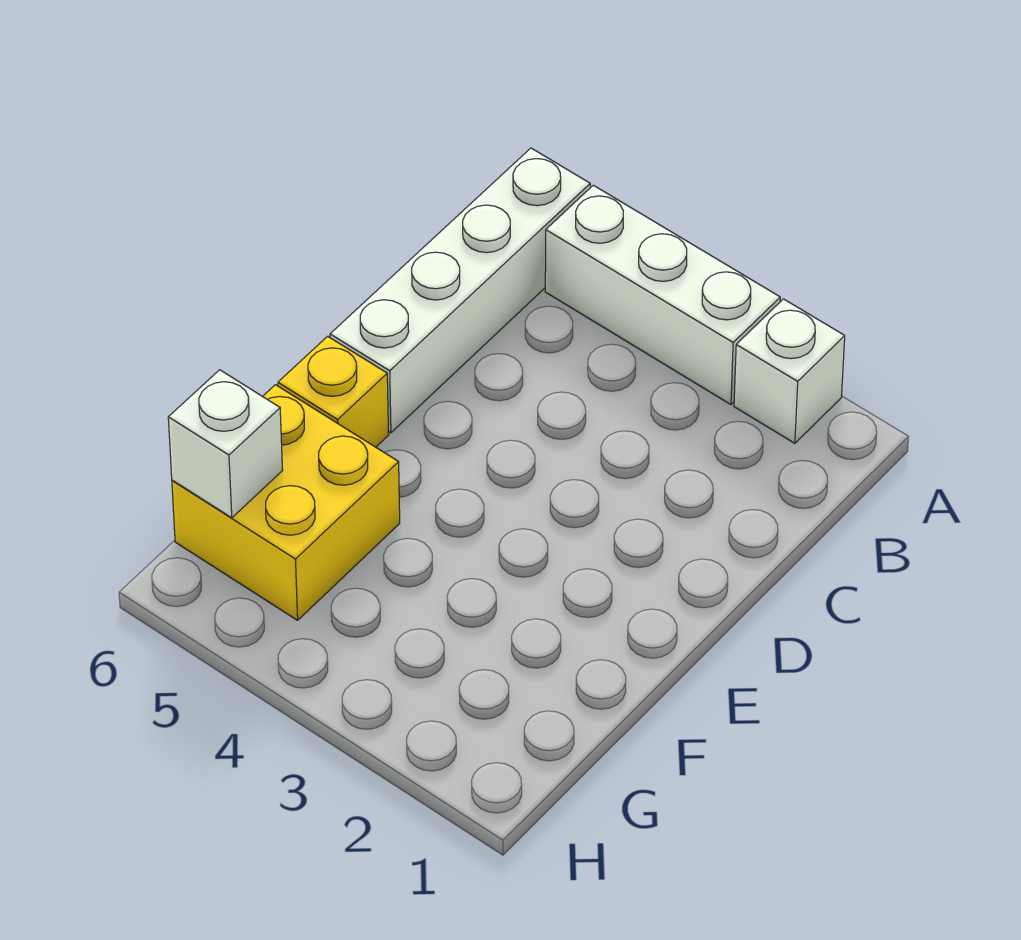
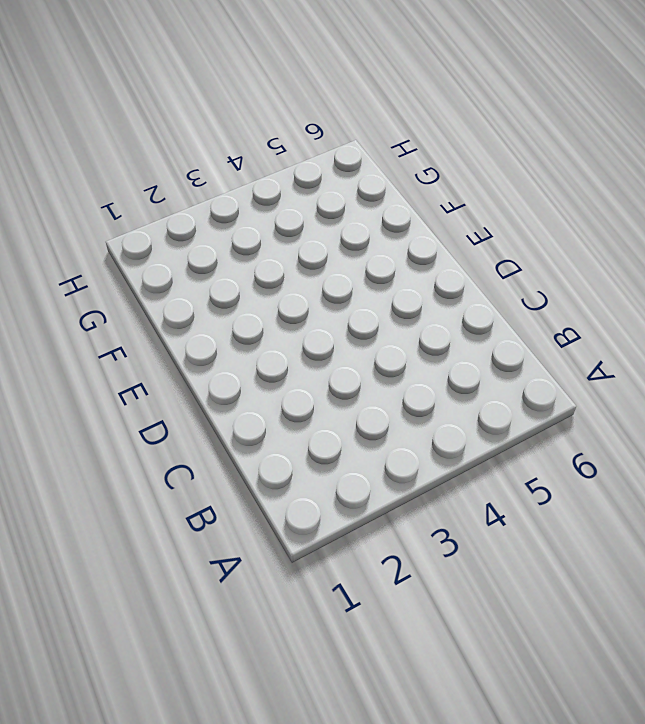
none -> white brick A2 level 1
none -> white brick A3:A5 level 1

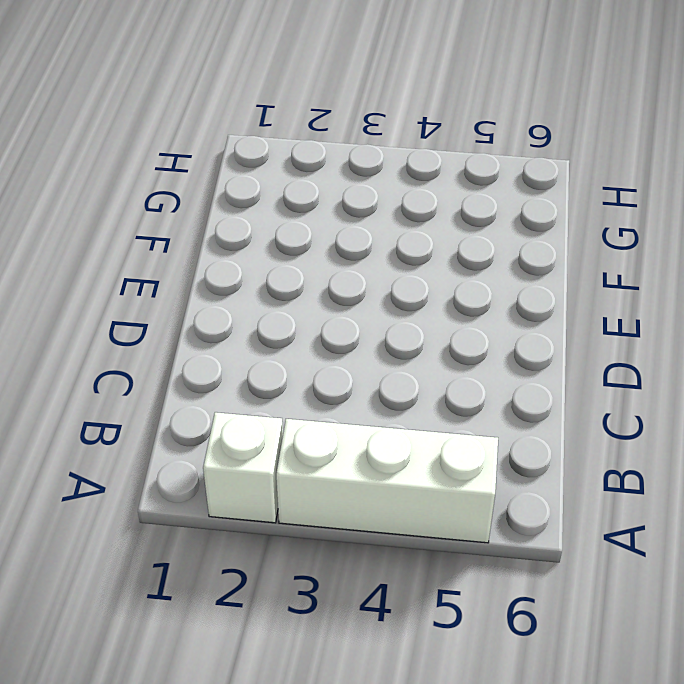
none -> white brick A6:D6 level 1
none -> yellow brick E6 level 1

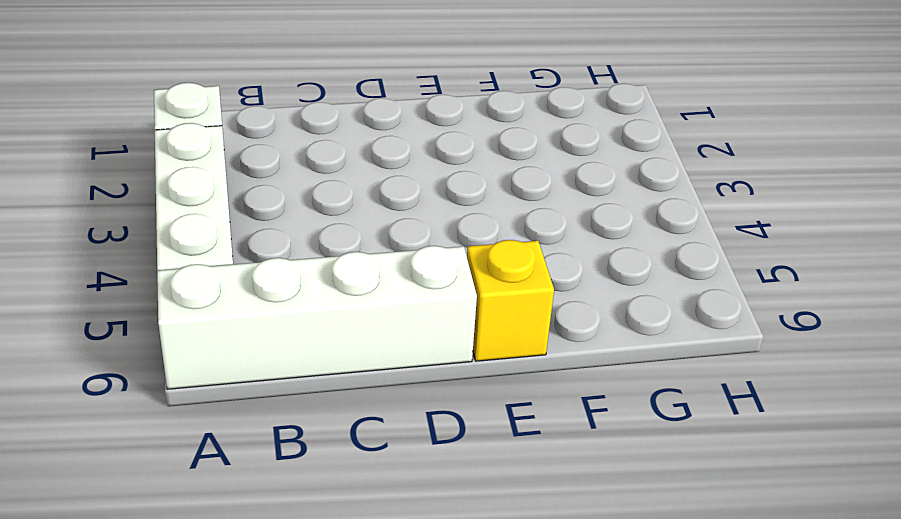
none -> yellow brick F5:G6 level 1
none -> white brick G6 level 2

